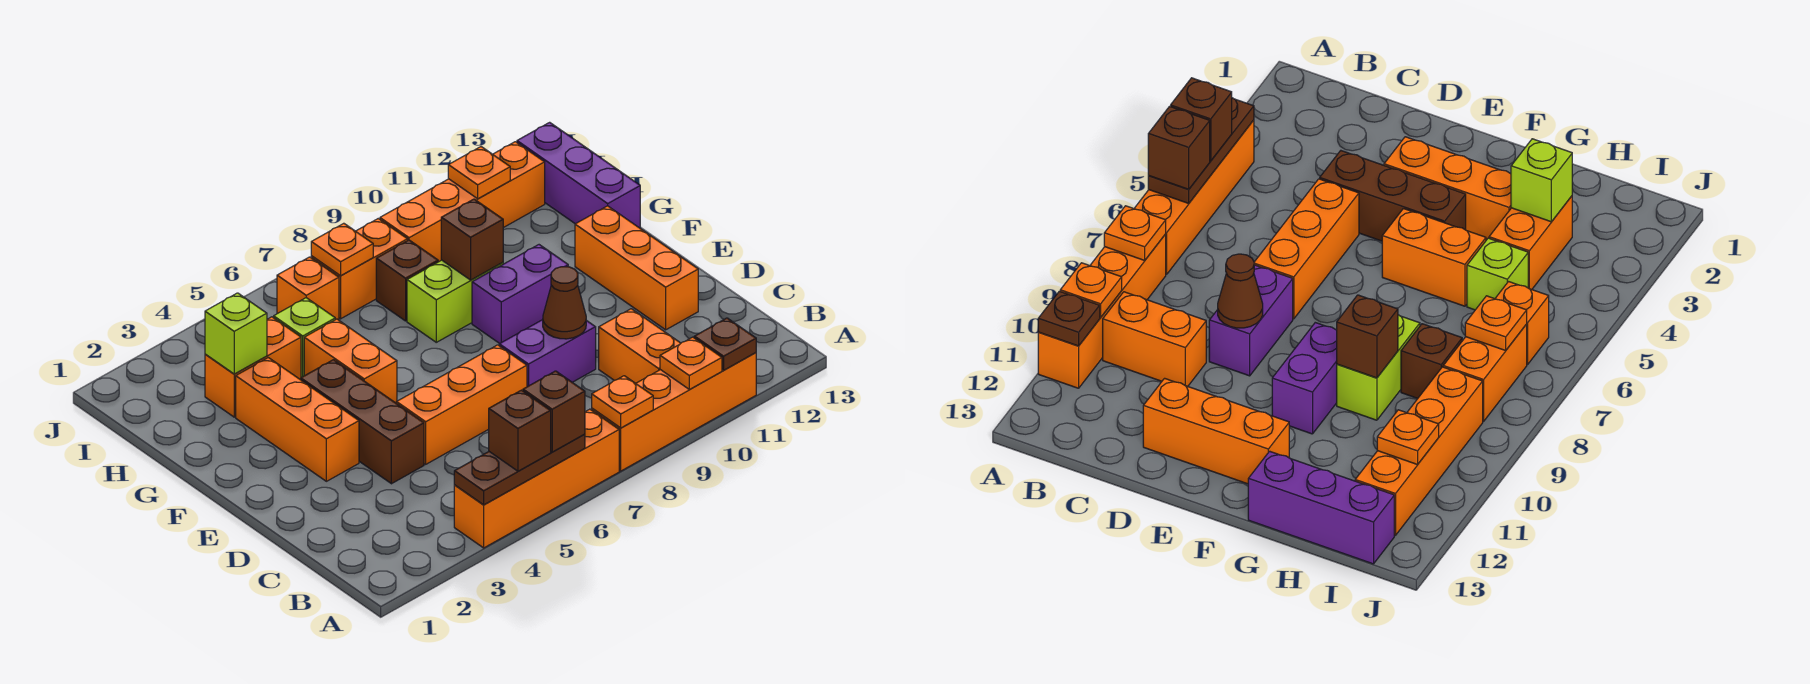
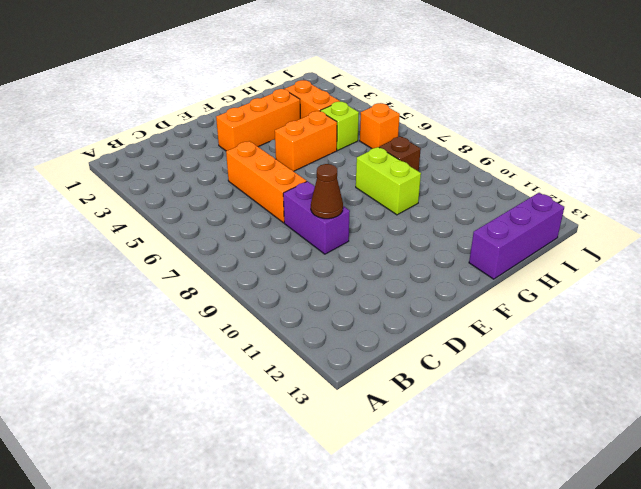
none -> orange brick A4:A7 level 1
none -> orange brick A8:A11 level 1
none -> orange brick B10:C10 level 1

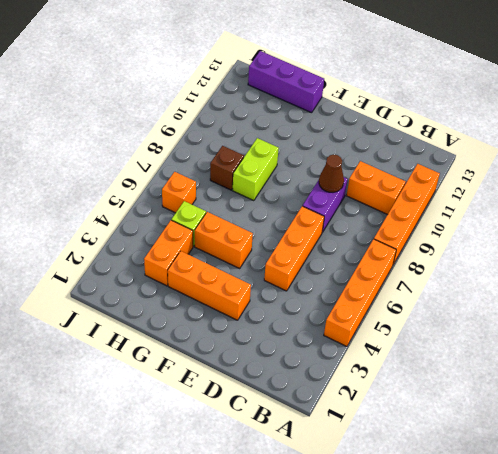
none -> brown brick D4:F4 level 1
none -> orange brick D12:F12 level 1
none -> purple brick F9:F10 level 1

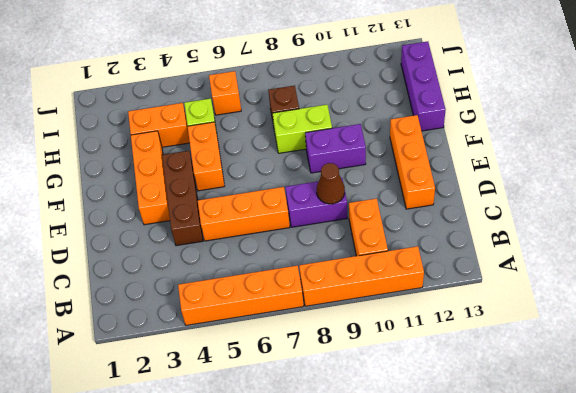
none -> orange brick I7:I8 level 1
none -> orange brick I9:I12 level 1
none -> brown plate A4:A6 level 2

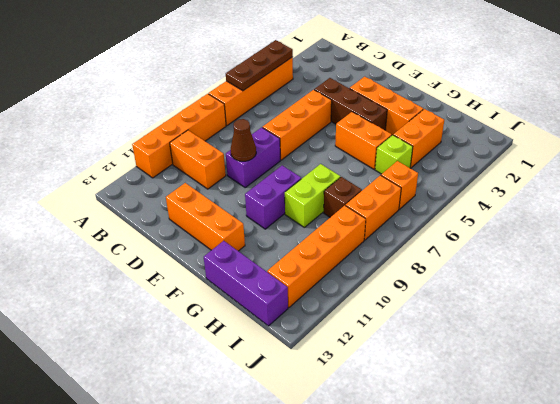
none -> orange plate A8 level 2
none -> orange plate A10 level 2
none -> brown plate A11 level 2

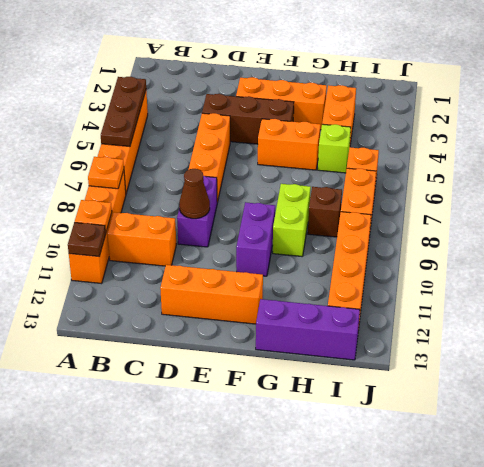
none -> brown brick G9 level 2
none -> lime brick H3 level 2
none -> orange plate I7 level 2

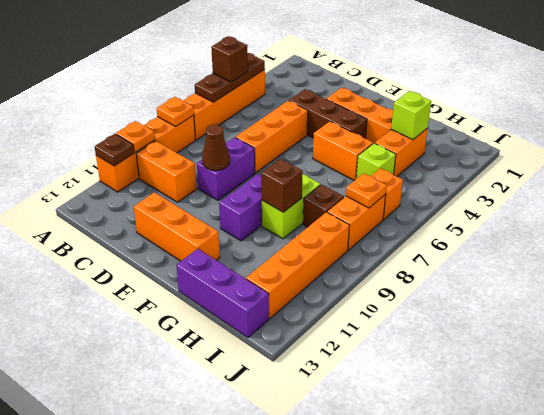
none -> orange plate I11 level 2
none -> brown brick A6 level 3

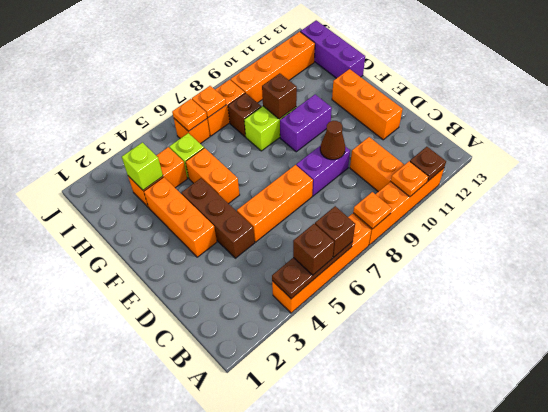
orange plate I6 level 2 -> orange plate I11 level 2

